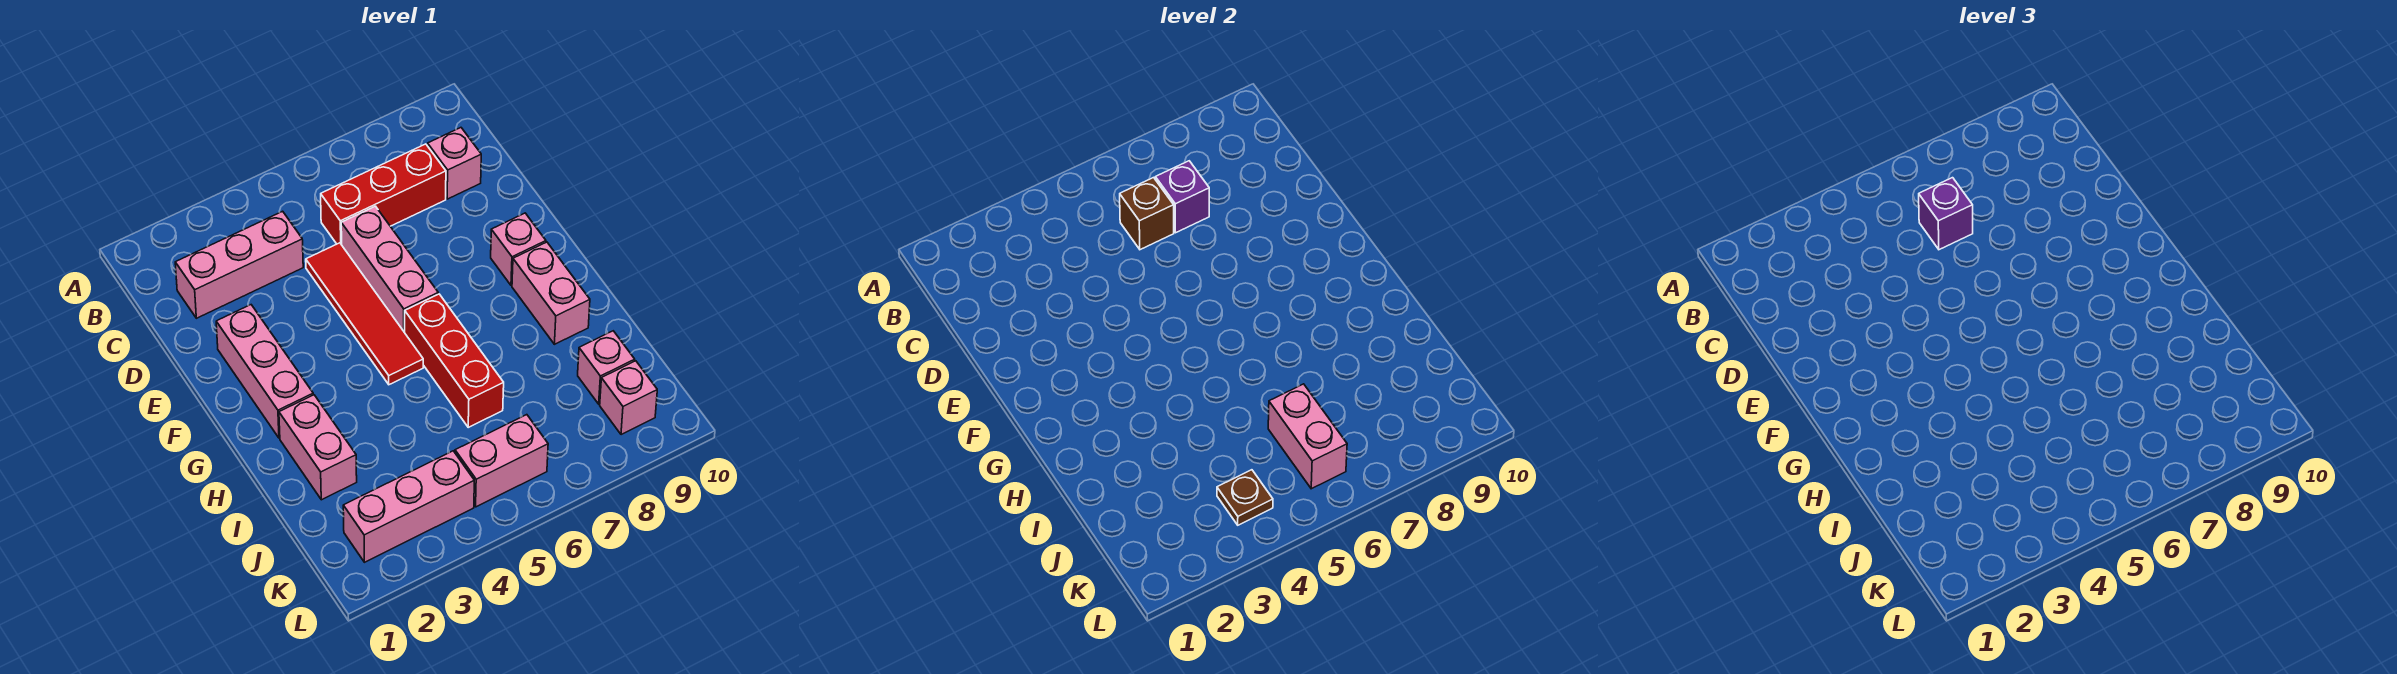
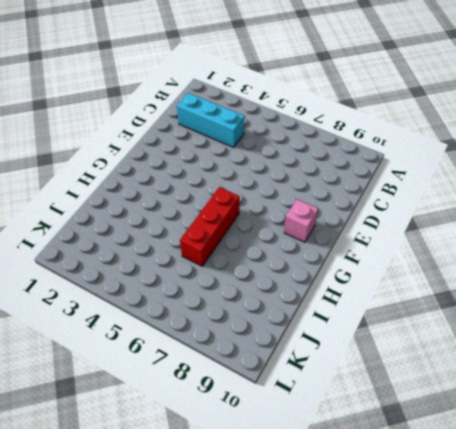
cyan brick C2:C4 level 1 -> pink brick C2:C4 level 1
none -> red brick C6:C8 level 1
none -> pink brick C9 level 1
none -> red tile D5:G5 level 1

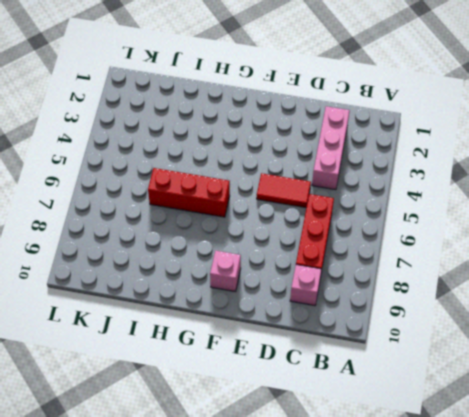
red tile D5:E5 level 1 -> red tile D5:G5 level 1
none -> pink brick D6:F6 level 1
none -> pink brick E2:G2 level 1
none -> pink brick G9:H9 level 1

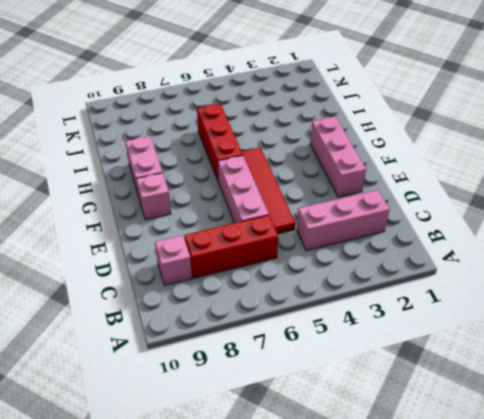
none -> pink brick H2:I2 level 1
none -> pink brick J9 level 1
none -> pink brick K2:K4 level 1

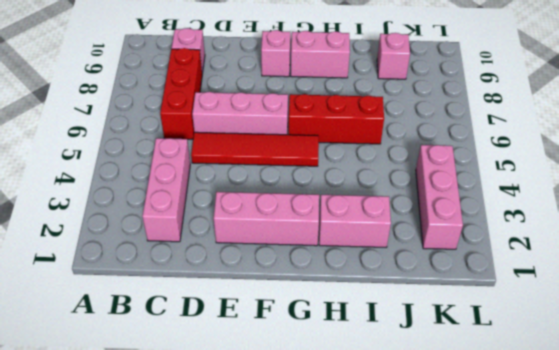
none -> pink brick K5:K6 level 1
none -> pink brick K9 level 1
none -> brown brick C6 level 2

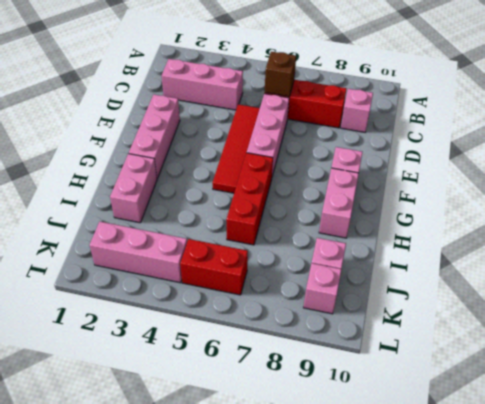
red brick K5:K6 level 1 -> pink brick K5:K6 level 1
none -> purple brick C7 level 2
none -> pink brick J6:K6 level 2
none -> brown plate K4 level 2

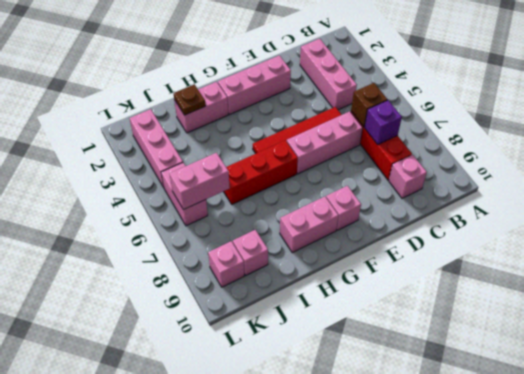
brown plate I2 level 2 -> brown plate K4 level 2
none -> purple brick C6 level 3

